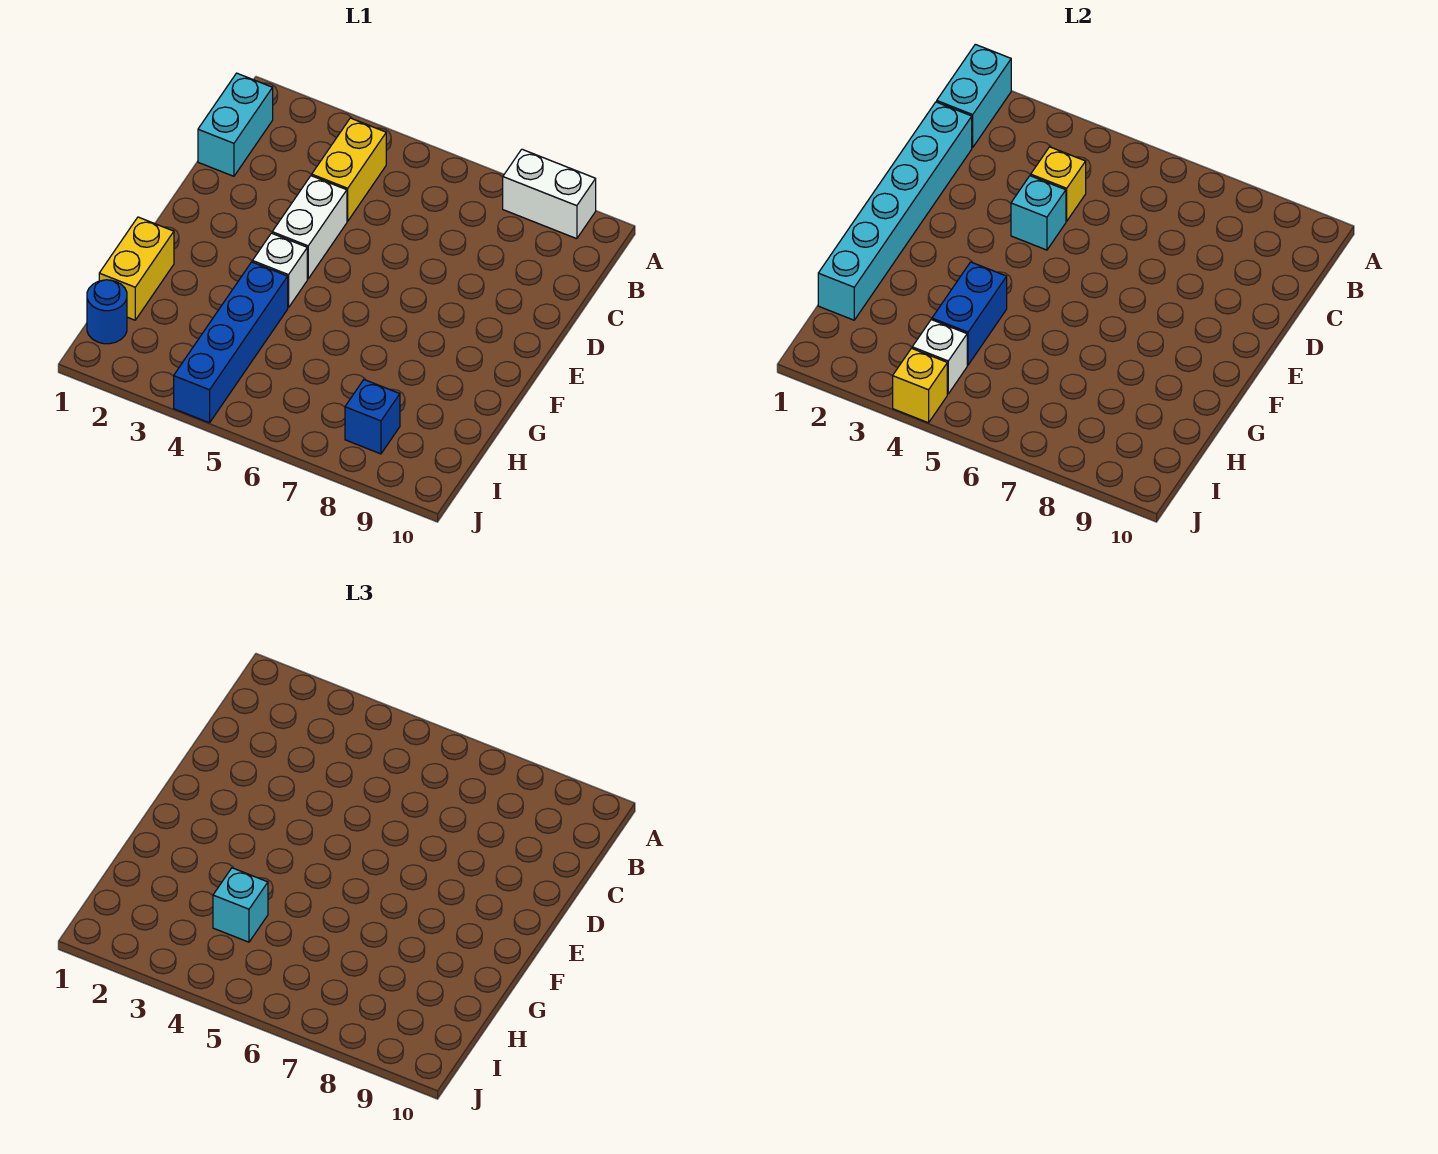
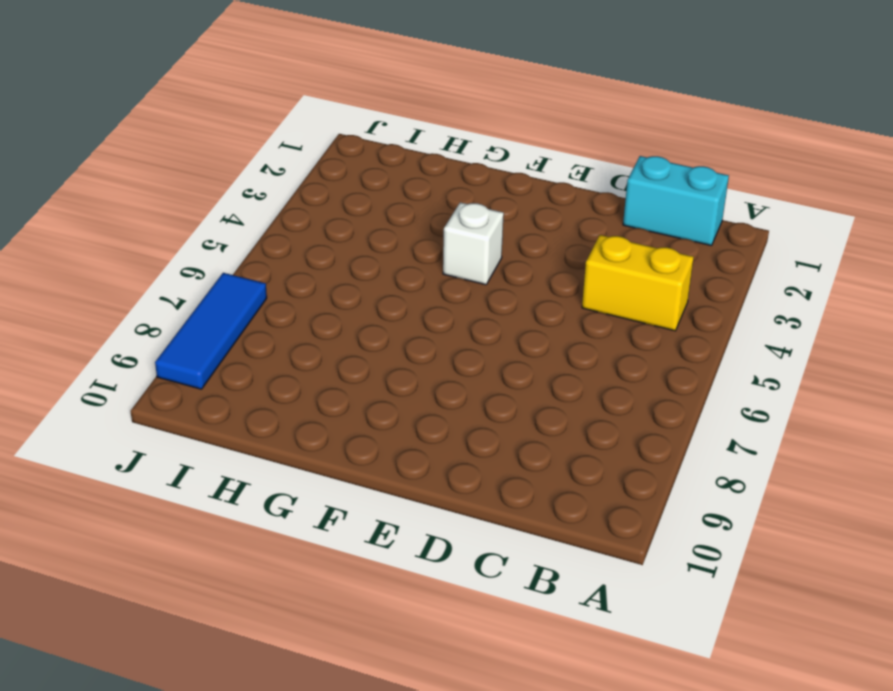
blue tile J7:J9 level 1 -> none
none -> white brick A8:A9 level 1
none -> white brick D4:E4 level 1
none -> yellow brick G1:H1 level 1

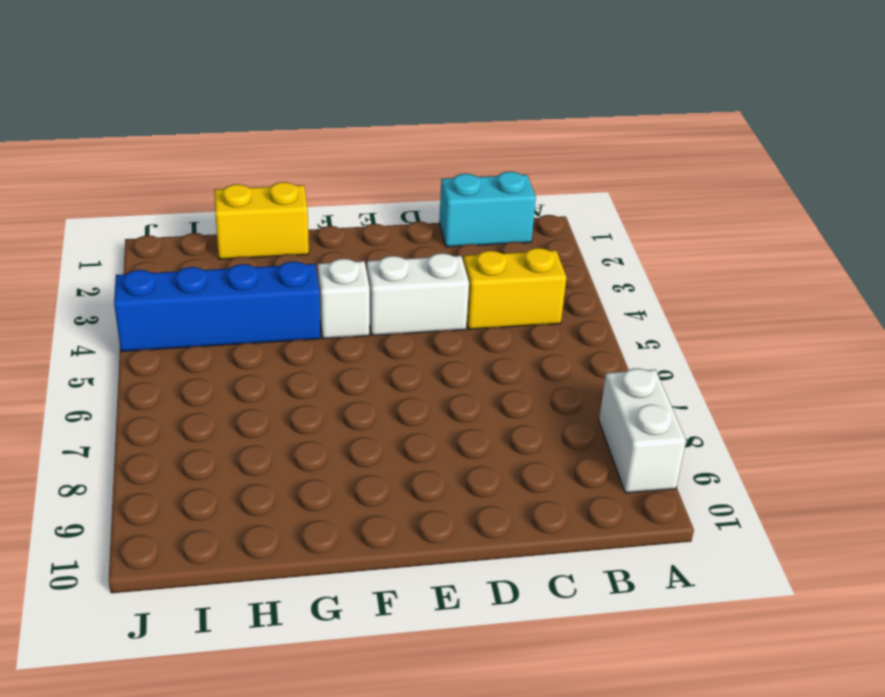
none -> blue round brick I1 level 1
none -> blue brick I8 level 1
none -> cyan brick A1:B1 level 2

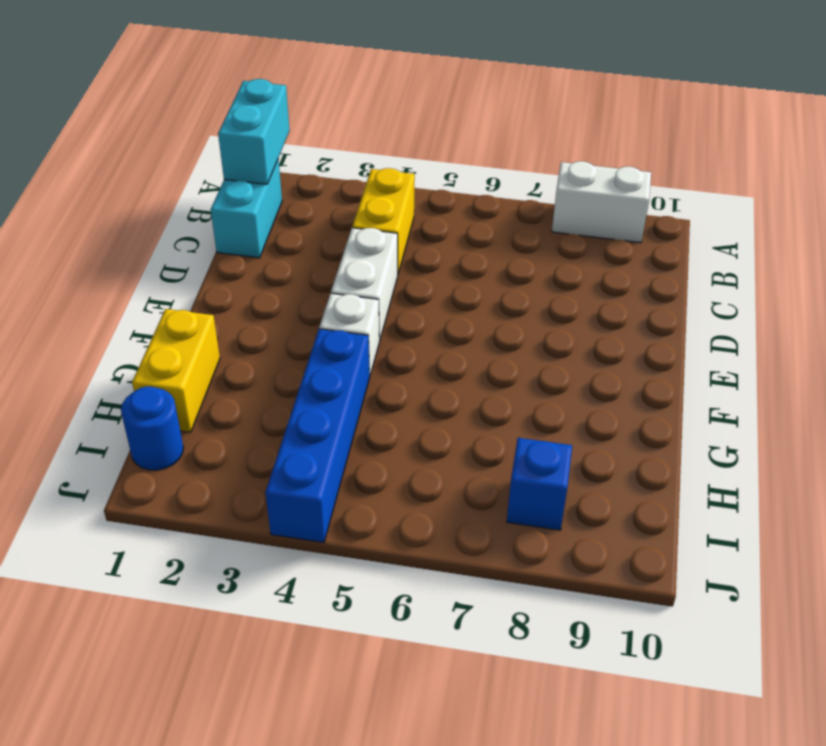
none -> cyan brick C1:H1 level 2
none -> yellow brick C4 level 2
none -> cyan brick D4 level 2

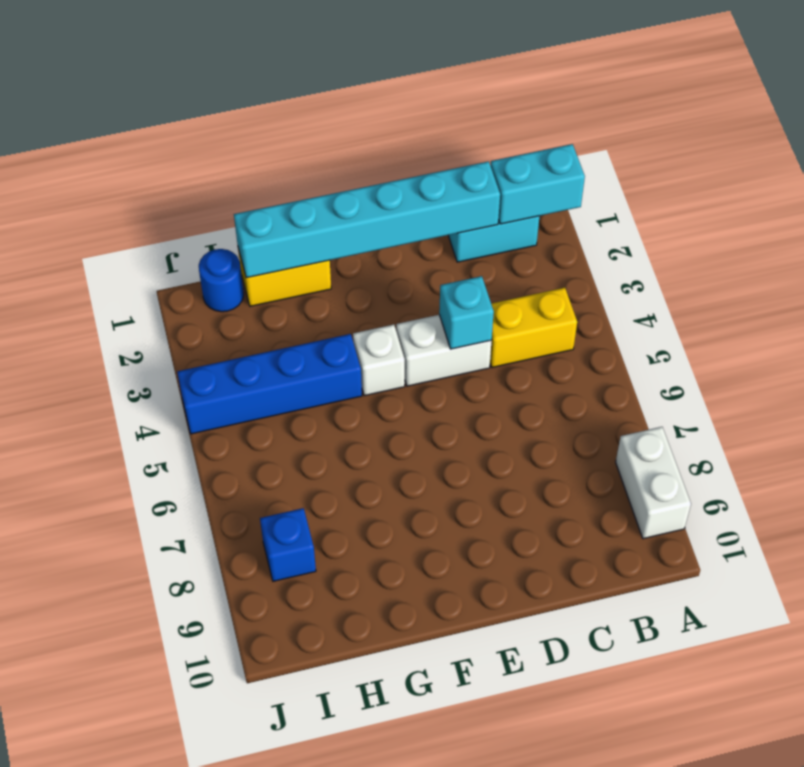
none -> yellow brick C4 level 2
none -> blue brick G4:H4 level 2
none -> white brick I4 level 2

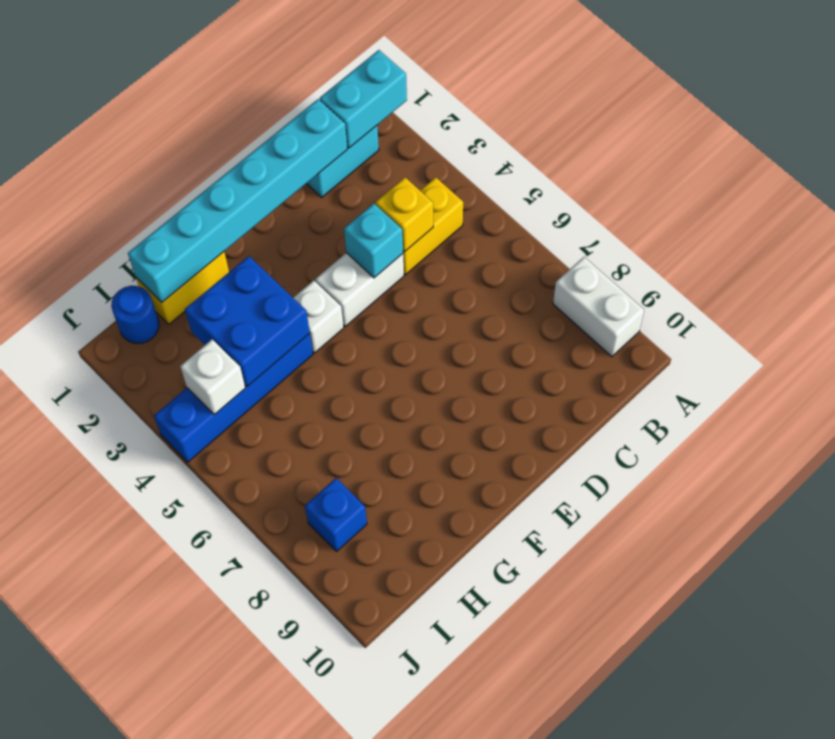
blue brick G3:H4 level 2 -> blue brick G4:H4 level 2
none -> yellow brick J4 level 2
none -> cyan brick H4 level 3

